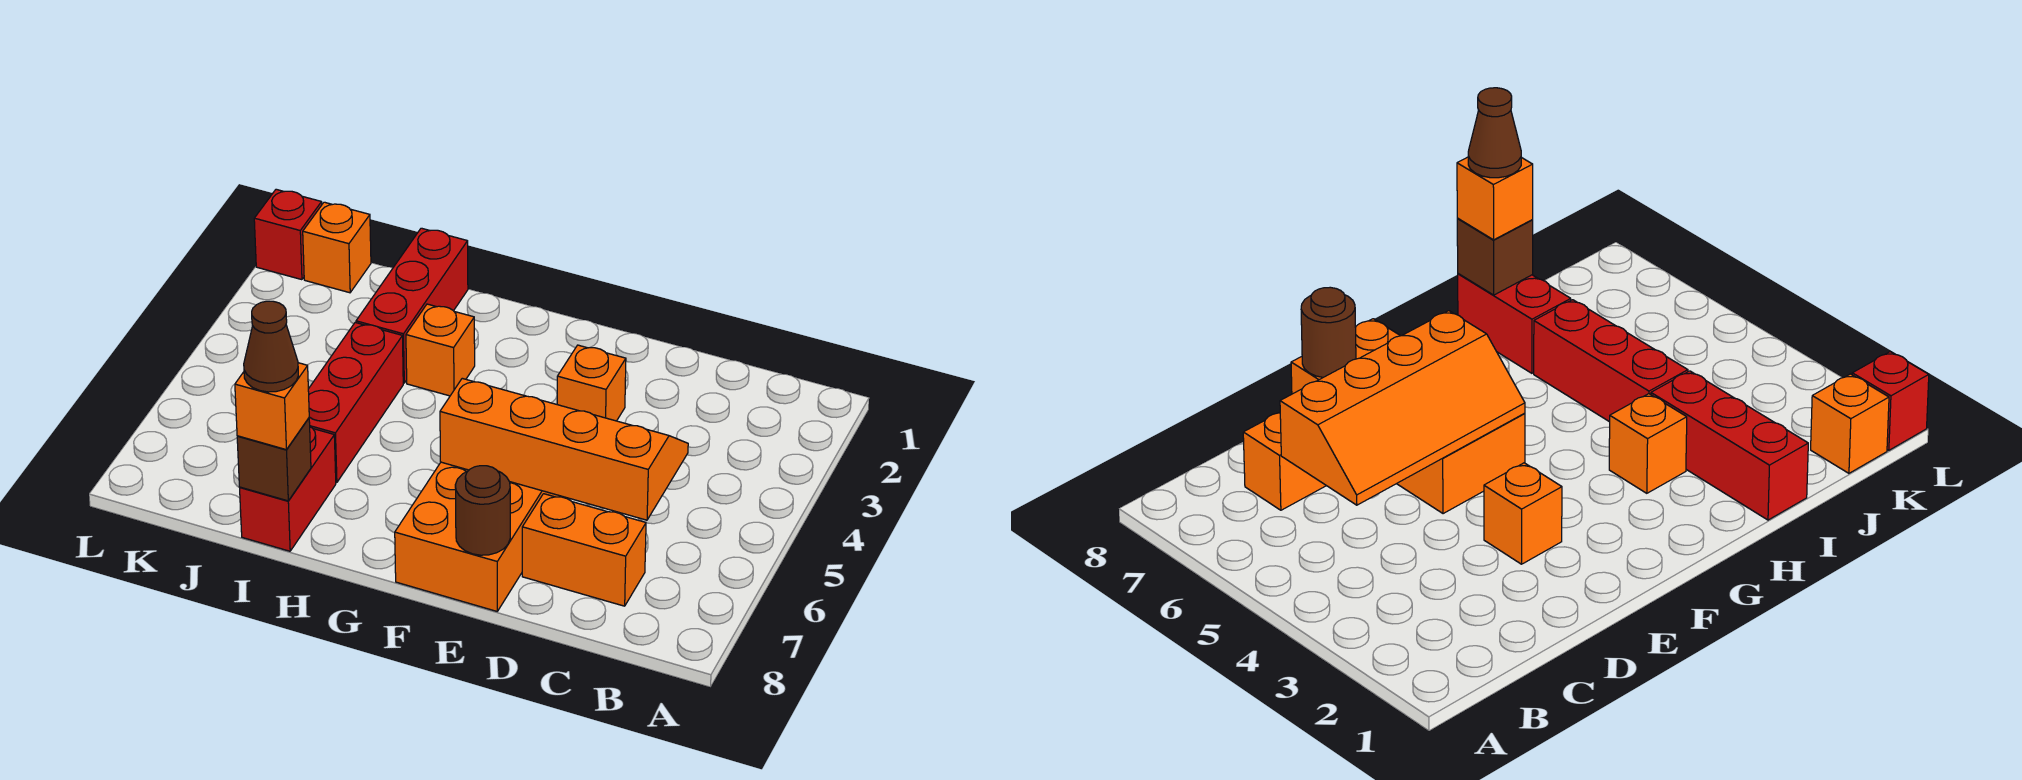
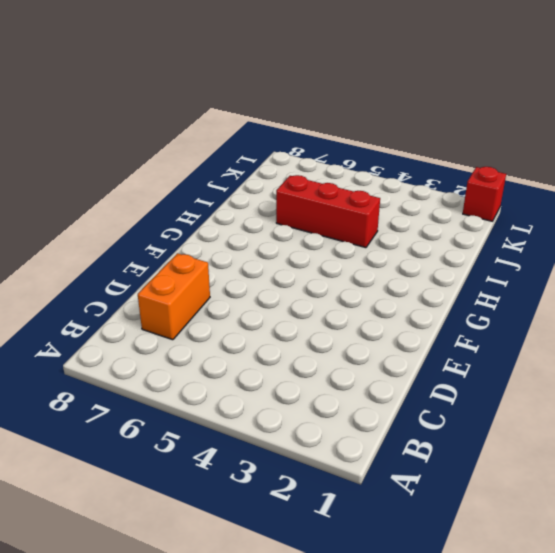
none -> orange brick E3 level 1
none -> orange brick E5:F8 level 1
none -> orange brick H3 level 1

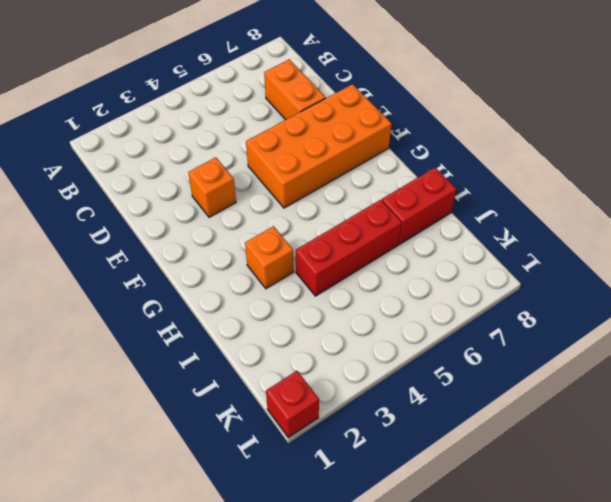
none -> red brick I1:I3 level 1
none -> orange brick K1 level 1
none -> orange slope C5:F6 level 2 top 6

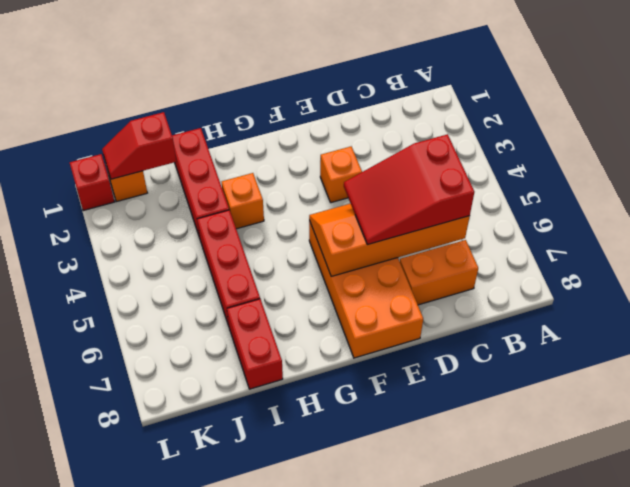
red slope C5:E6 level 3 top C -> none
red slope J1:K1 level 2 top J -> none
none -> brown round brick E8 level 2
none -> brown brick I8 level 2
none -> orange brick I8 level 3

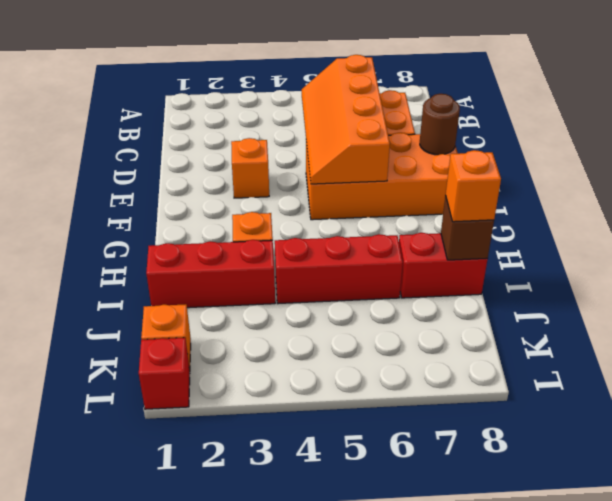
none -> brown cone I8 level 4

